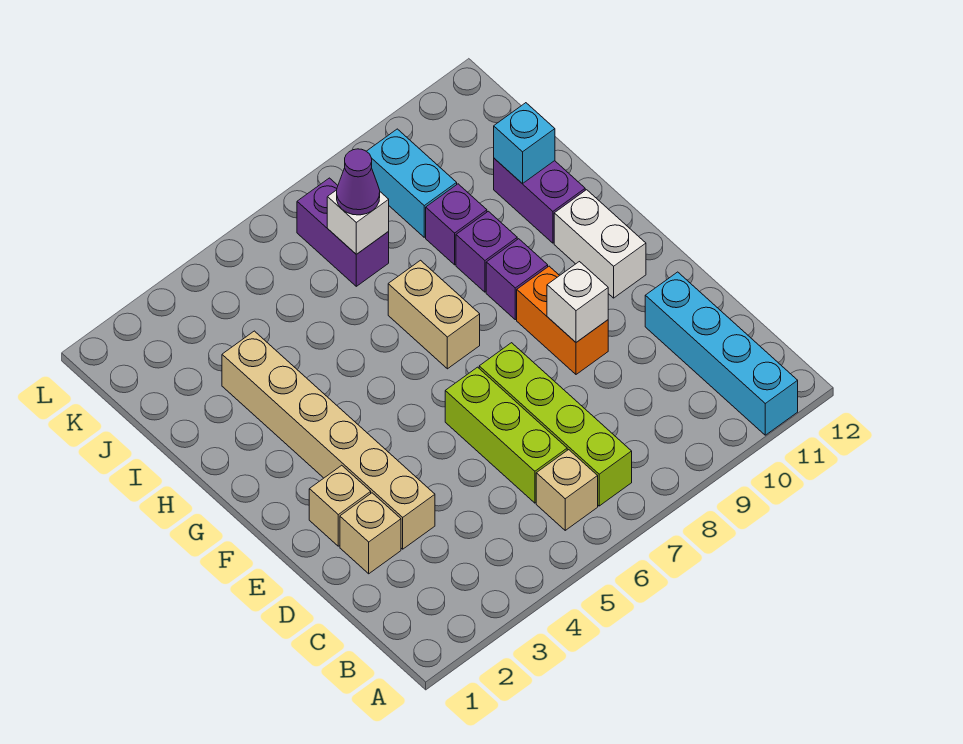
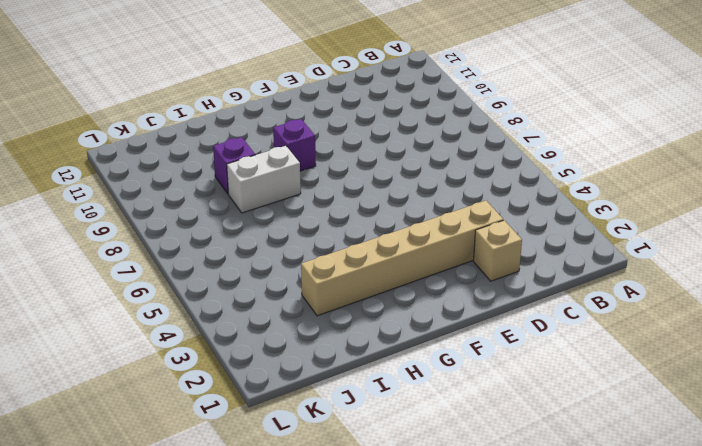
white brick H8:I8 level 1 -> white brick F11:G11 level 1
none -> cyan brick A11:D11 level 1
none -> tan brick B6 level 1
none -> lime brick B7:E7 level 1

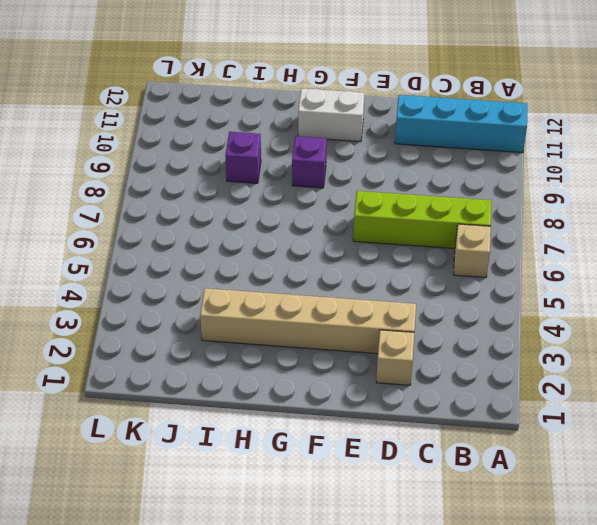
none -> lime brick C6:E6 level 1
none -> tan brick E2 level 1
none -> orange brick E9:F9 level 1

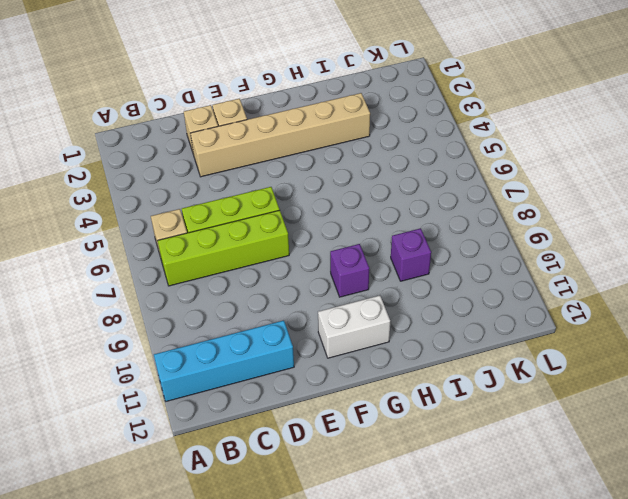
none -> orange brick E9:F9 level 1
none -> tan brick G7:H7 level 1
none -> purple brick H9 level 1

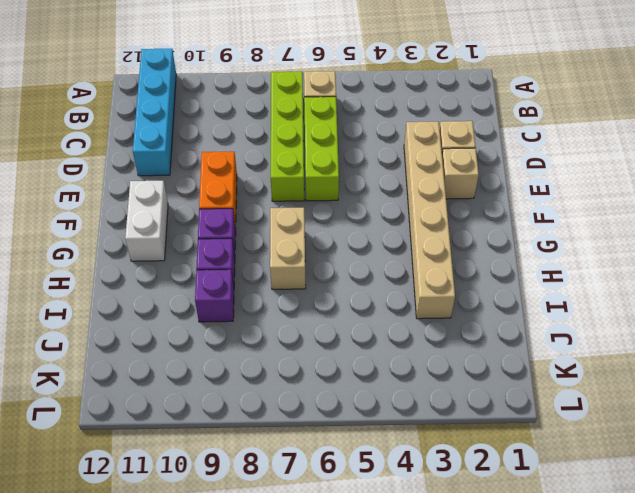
none -> purple brick H11:I11 level 1
none -> purple brick J7:K7 level 1
none -> cyan brick J9:K9 level 1

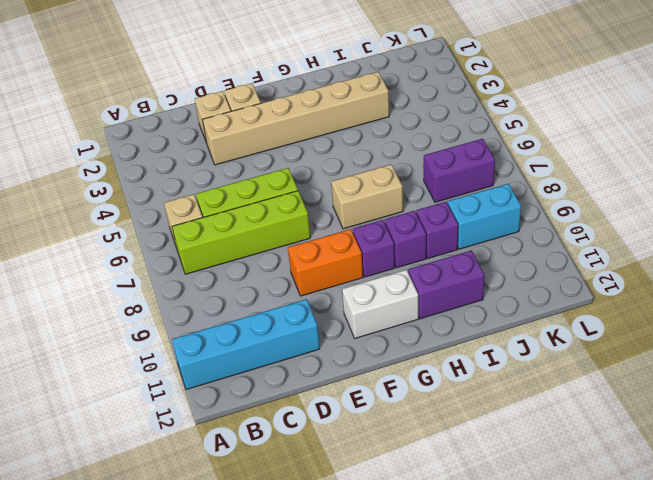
none -> white brick E9 level 2
none -> cyan brick I11 level 2
none -> white brick J7 level 2

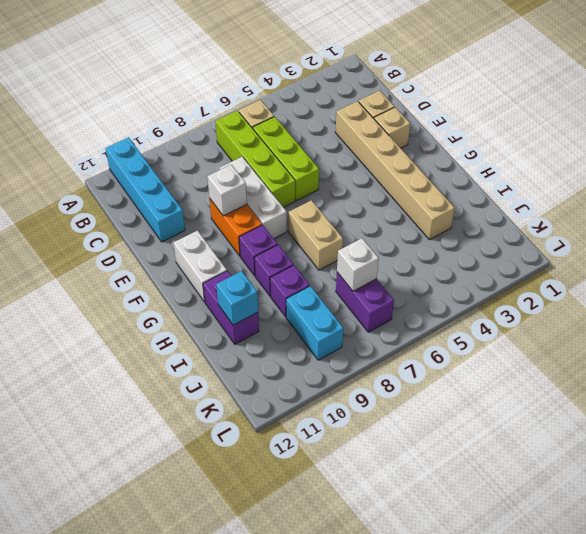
white brick D8:F8 level 1 -> none
none -> purple cone J7 level 3

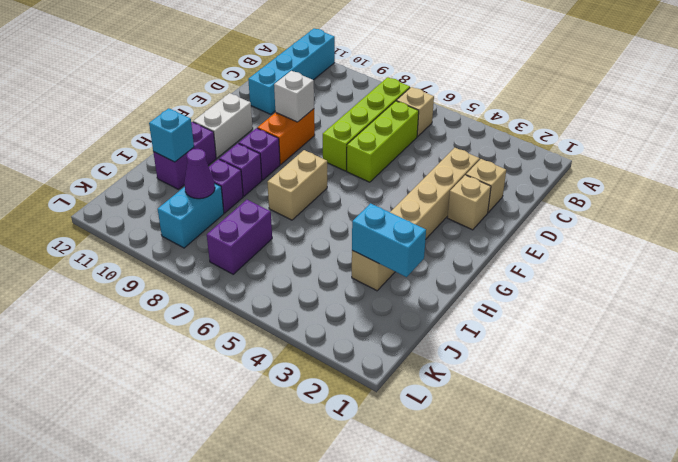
cyan brick I2:I3 level 2 -> none
purple cone J9 level 2 -> purple cone J7 level 3
none -> white brick J7 level 2

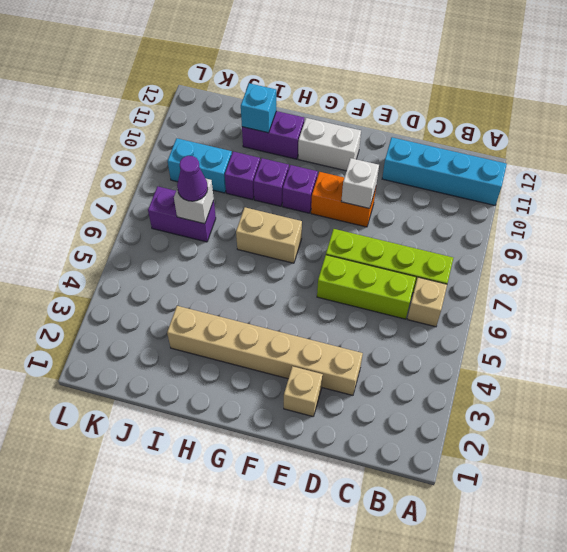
none -> tan brick D2 level 1

